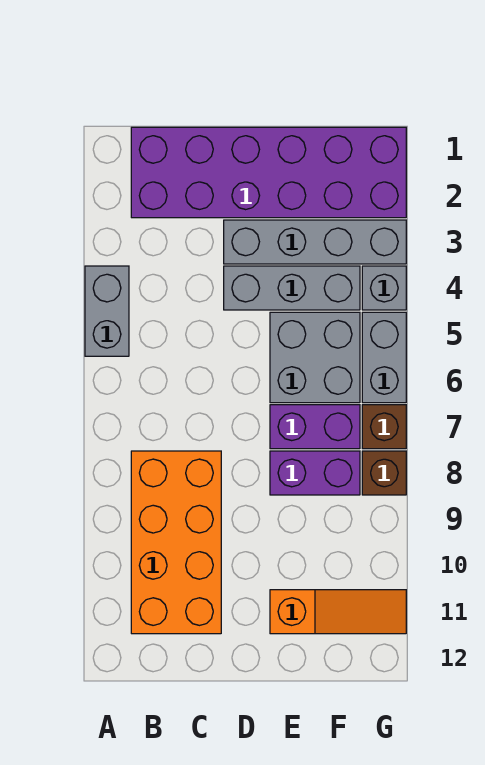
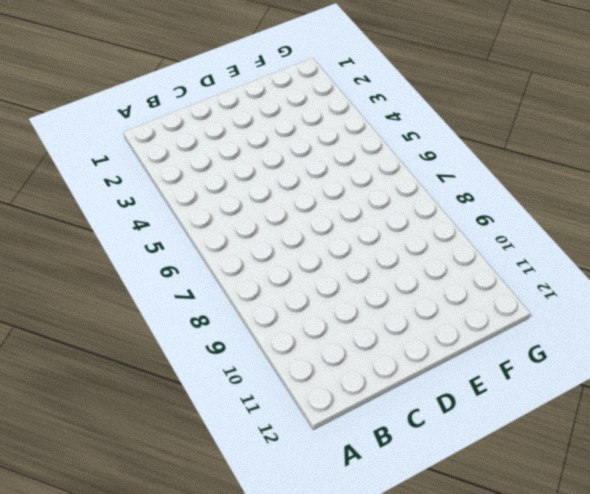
none -> grey brick A4:A5 level 1
none -> purple brick B1:G2 level 1
none -> orange brick B8:C11 level 1

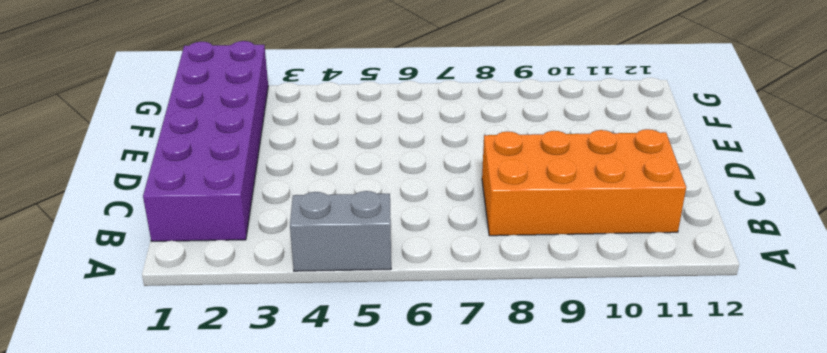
none -> grey brick D3:G3 level 1
none -> grey brick D4:F4 level 1
none -> grey brick E5:F6 level 1

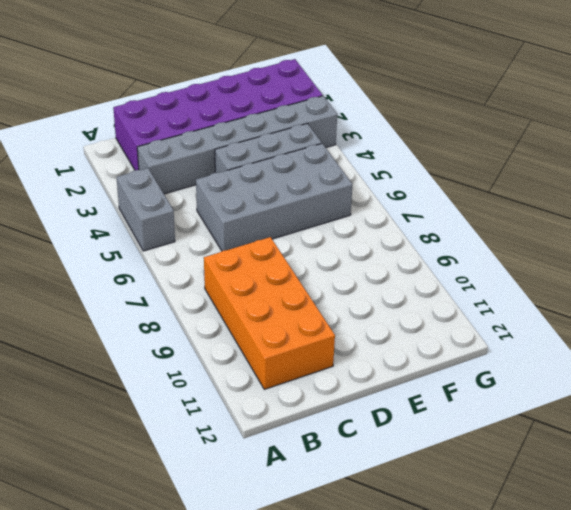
grey brick B3:G3 level 1 -> grey brick D3:G3 level 1
grey brick C5:F6 level 1 -> grey brick E5:F6 level 1
none -> purple brick E7:F7 level 1
none -> purple brick E8:F8 level 1
none -> orange slope E11:G11 level 1 top E

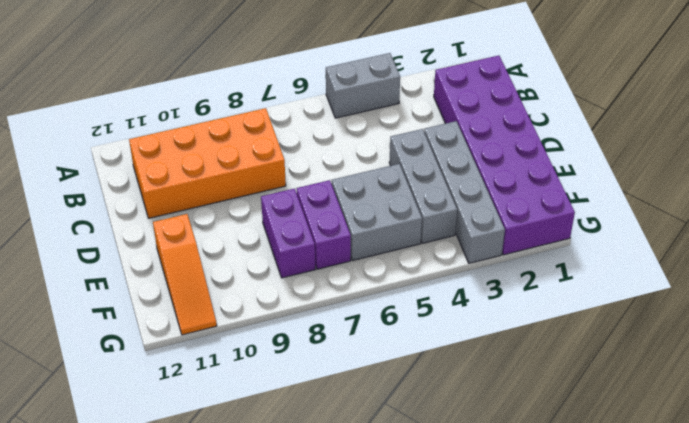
none -> grey brick G4 level 1
none -> grey brick G5:G6 level 1
none -> brown brick G7 level 1

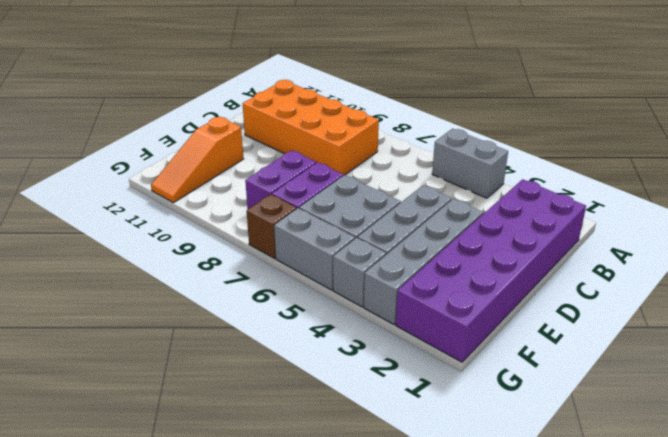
none -> brown brick G8 level 1

